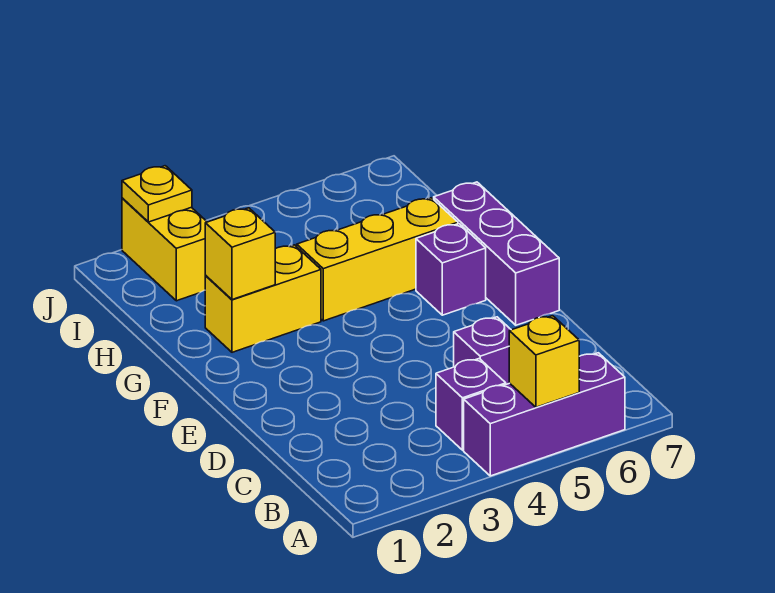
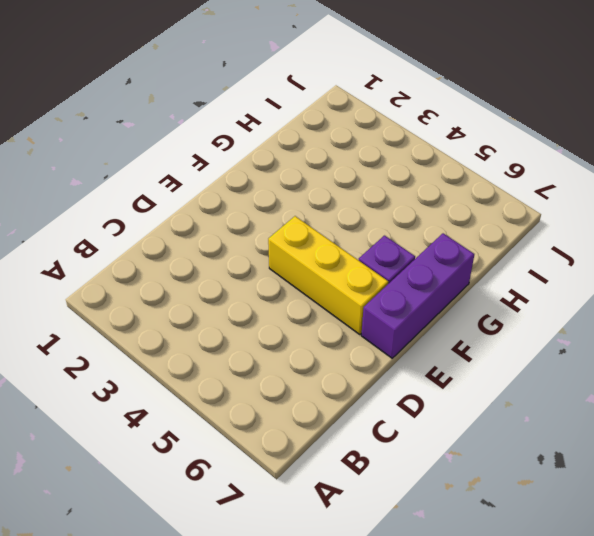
yellow brick E4:E6 level 1 -> yellow brick G4:G6 level 1
none -> purple brick A4:A6 level 1
none -> purple brick B4 level 1

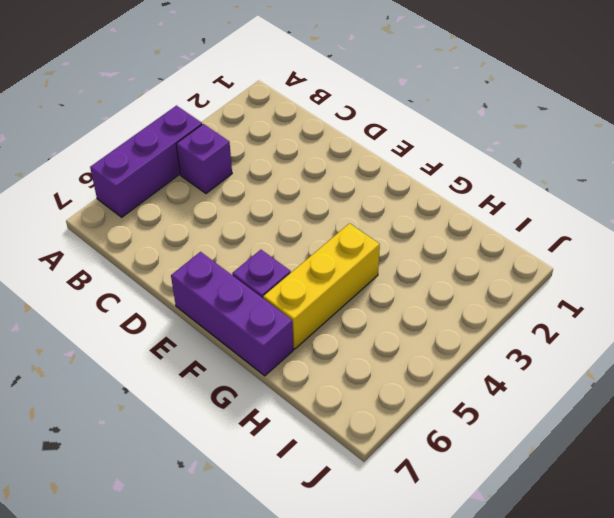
none -> purple brick C5 level 1
none -> yellow brick G2:G3 level 1

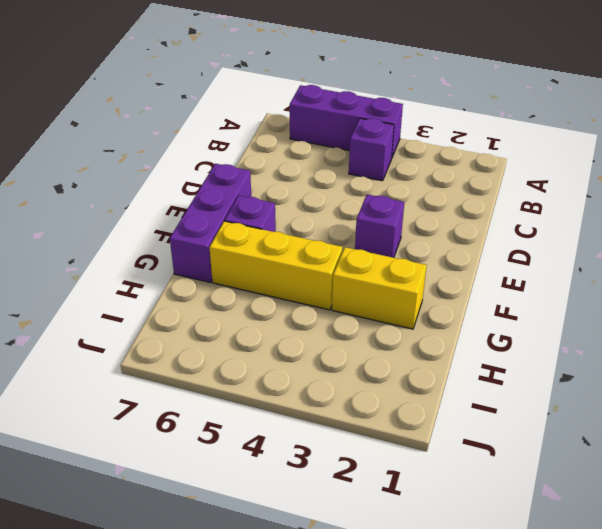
purple brick E3 level 1 -> purple brick C5 level 1
none -> yellow brick I2:J2 level 1
none -> yellow brick A5 level 2

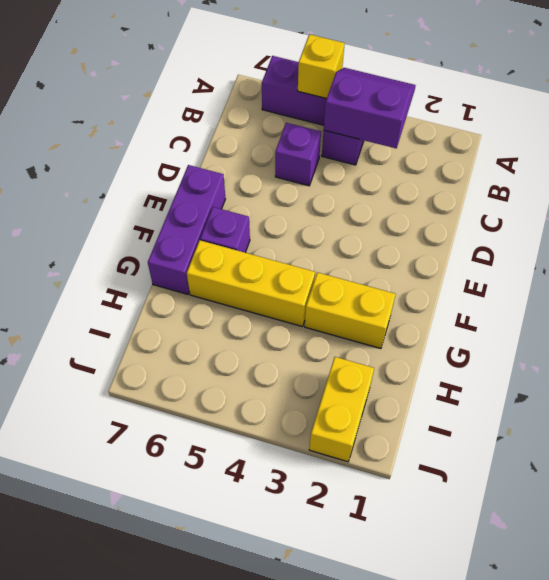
purple slope A3:B4 level 2 top B -> none
none -> yellow brick G2 level 2
none -> yellow plate J2 level 2

